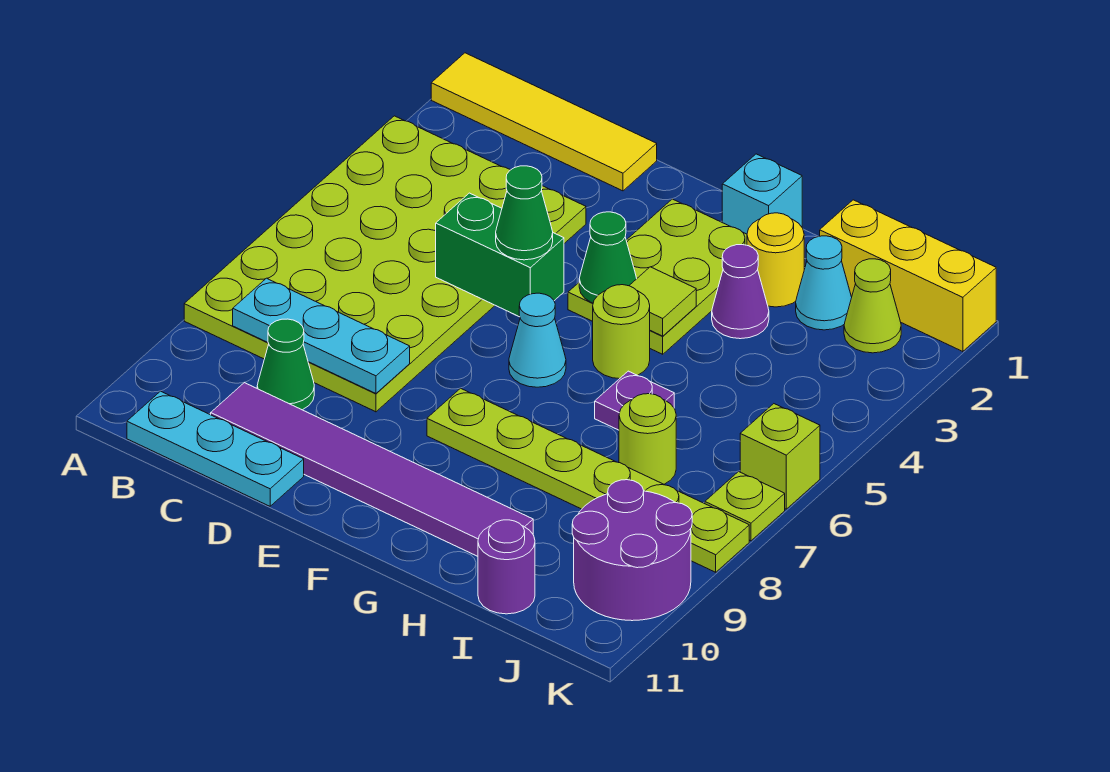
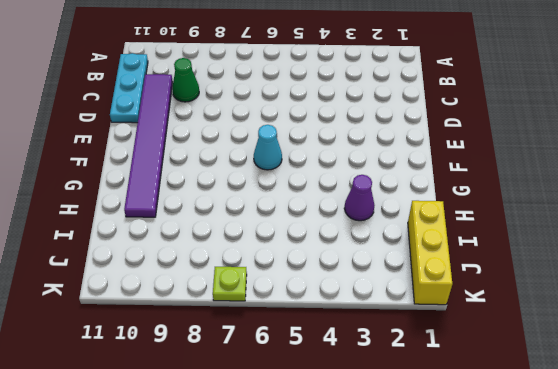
none -> yellow tile A1:D1 level 1
none -> lime plate A3:D8 level 1
none -> lime plate F2:G4 level 1

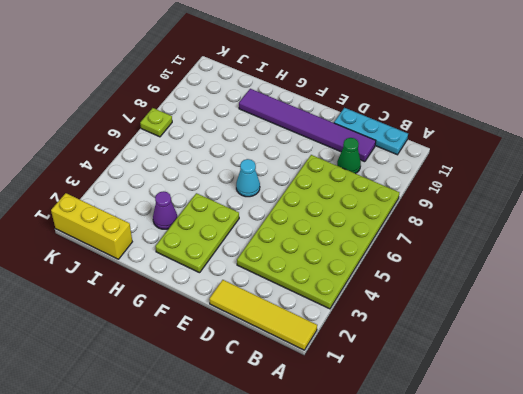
none -> lime plate F8:K8 level 1
none -> cyan brick G1 level 1
none -> lime round brick G5 level 1

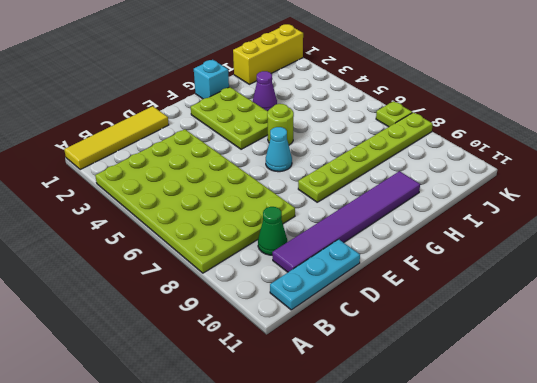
none -> yellow round brick H2 level 1
none -> purple plate H6 level 1
none -> cyan cone I2 level 1

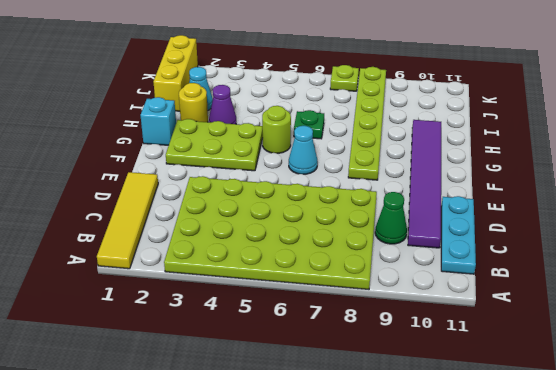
green plate H6 level 1 -> purple plate H6 level 1
none -> lime round brick I7 level 1
none -> purple round brick I11 level 1
none -> lime cone J2 level 1

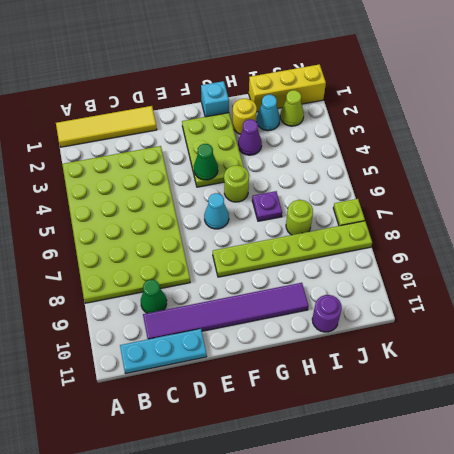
none -> purple round brick J9:K10 level 1
none -> lime brick K6 level 1
none -> cyan plate B8:D8 level 2

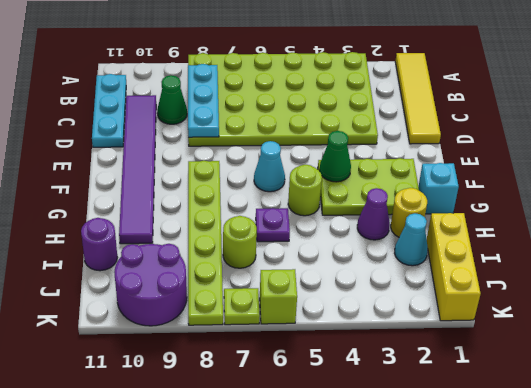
none -> lime cone J2 level 1
none -> green brick D5:E5 level 2
none -> lime tile G4 level 2

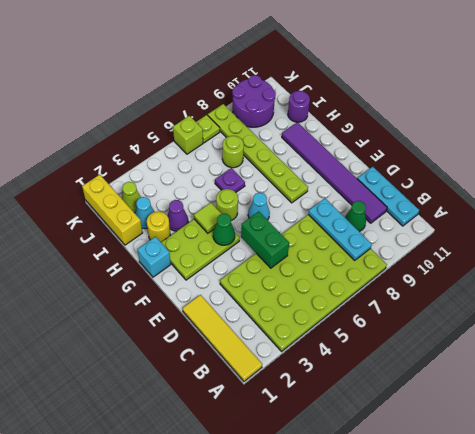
none -> green cone E5 level 3

